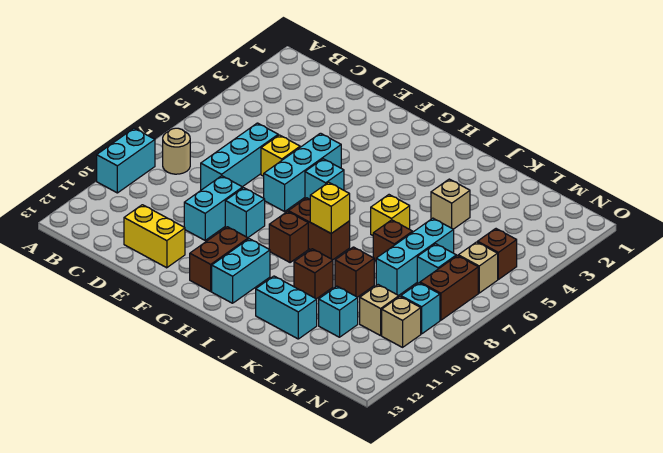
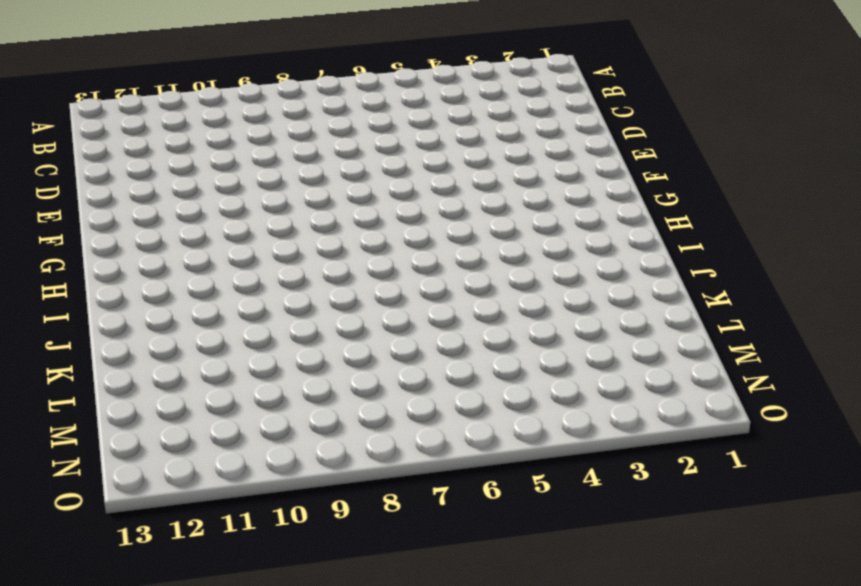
none -> cyan brick A9:A10 level 1
none -> tan round brick B8 level 1
none -> cyan brick D6:D8 level 1

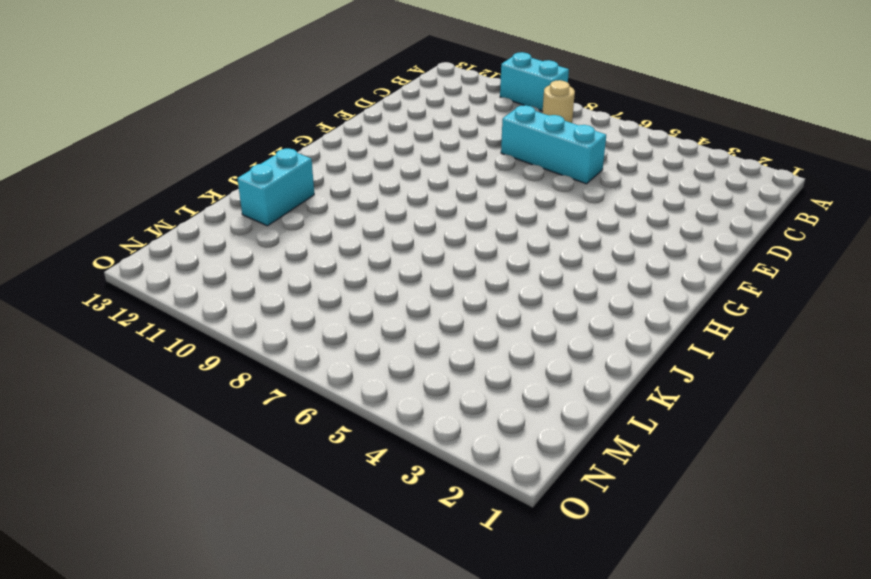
none -> yellow brick D12:E12 level 1
none -> yellow brick E6 level 1
none -> cyan brick E9:E10 level 1

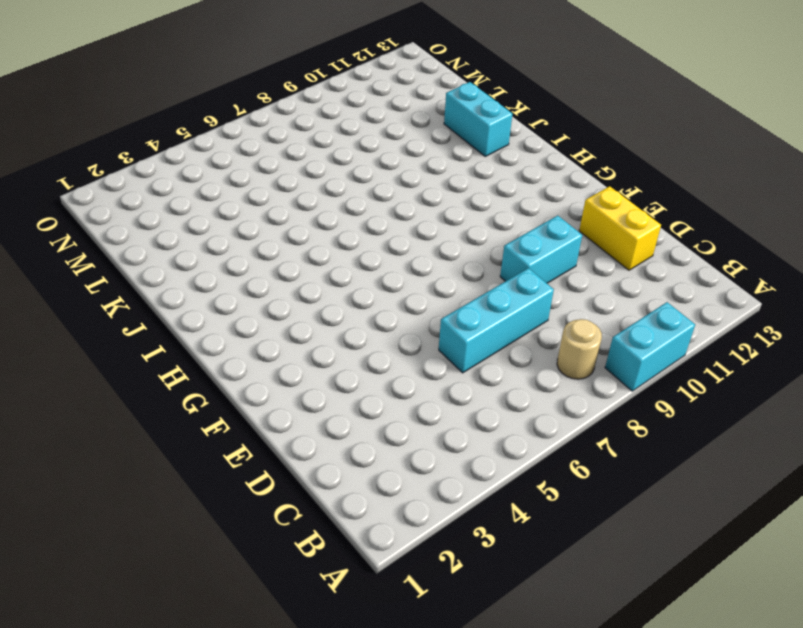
none -> yellow brick E6 level 1
none -> cyan brick F5:F7 level 1
none -> cyan brick F9 level 1

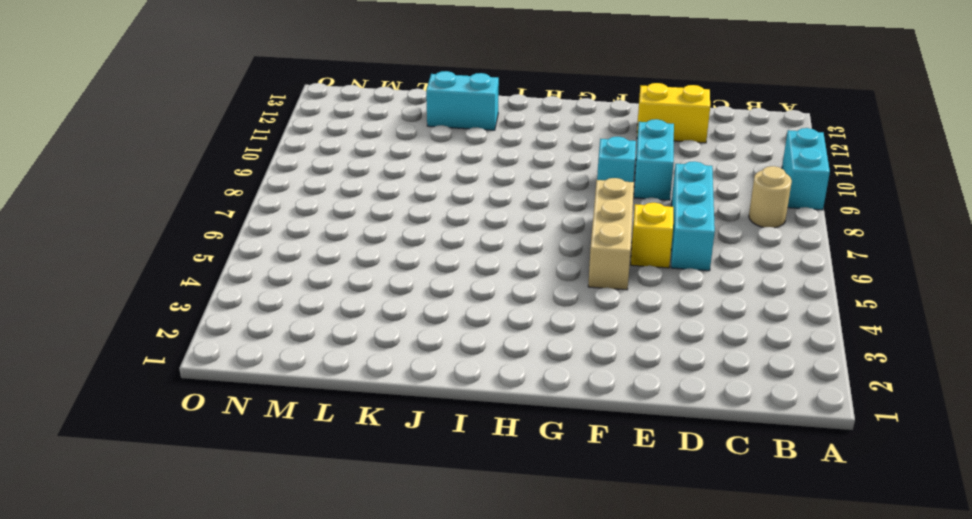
tan brick F5:F7 level 1 -> cyan brick F5:F7 level 1
none -> cyan brick G6 level 1
none -> brown brick G11:G12 level 1
none -> brown brick H8:I8 level 1

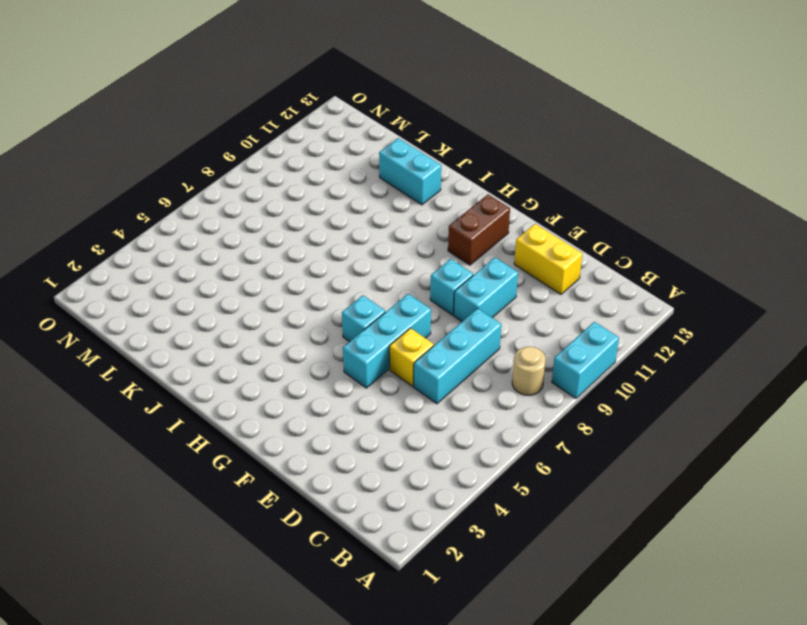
none -> brown brick H8:I8 level 1
none -> brown brick H9 level 1
none -> cyan brick H11:H12 level 1

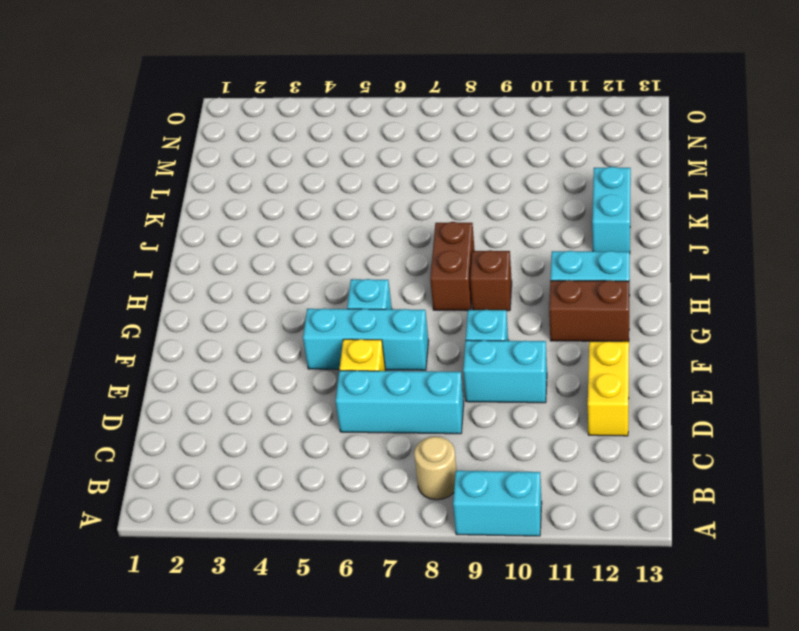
none -> yellow brick J6 level 1
none -> brown brick J10 level 1
none -> tan brick K4 level 1

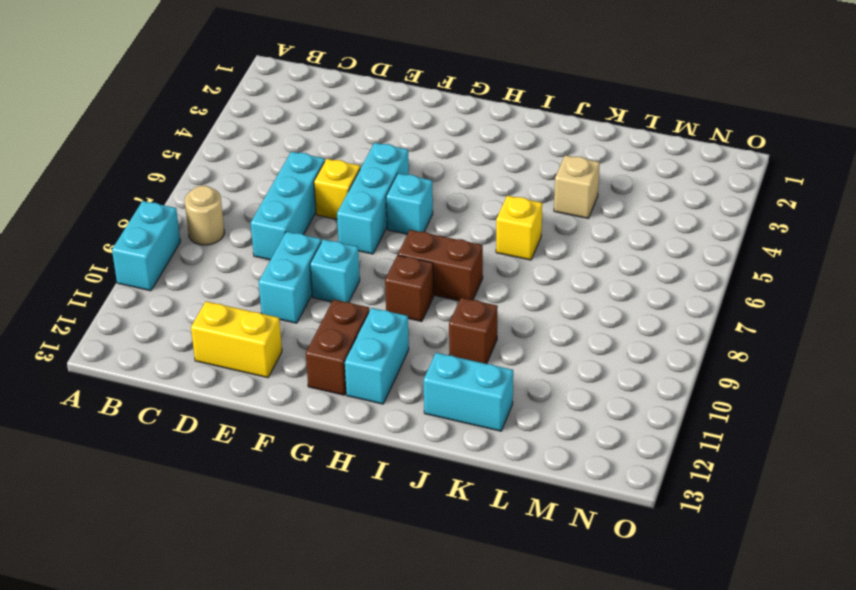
none -> brown brick K7 level 1
none -> brown brick K9 level 1
none -> cyan brick L6:L8 level 1

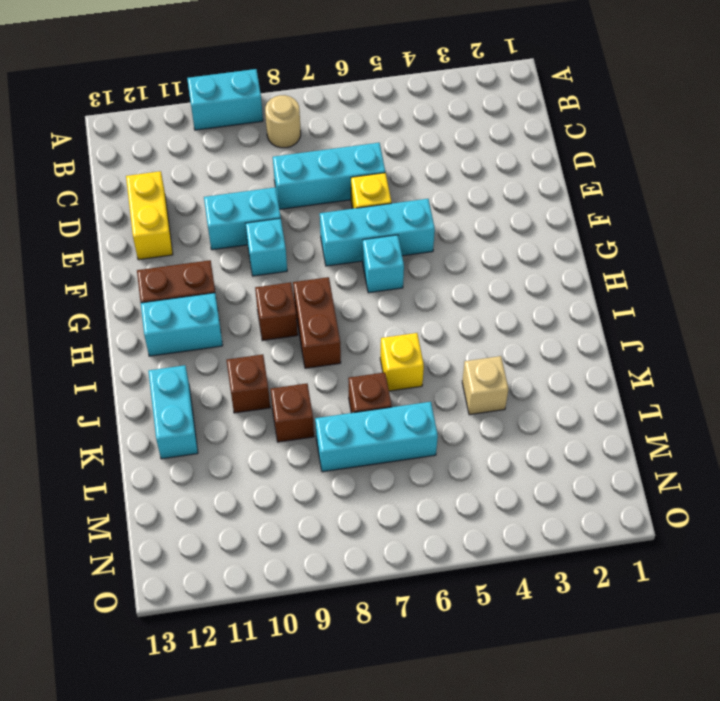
none -> cyan brick L11 level 1
none -> cyan brick M7 level 1
none -> tan brick M10 level 1

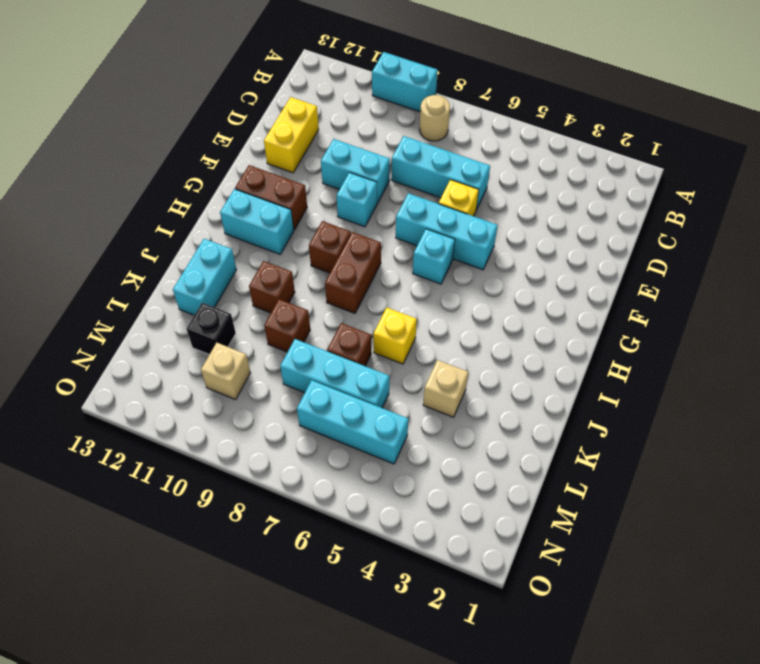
black brick L11 level 1 -> cyan brick L11 level 1
cyan brick M5:M7 level 1 -> cyan brick M7 level 1
none -> brown brick N5 level 1
none -> tan brick N6 level 1
none -> brown brick N7:N8 level 1

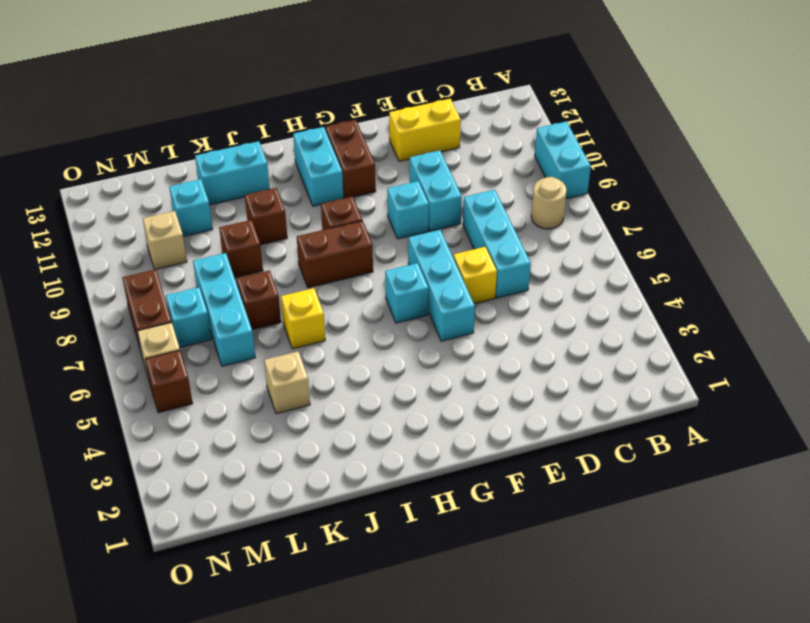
none -> cyan brick N9 level 1
none -> tan brick N10 level 1
none -> yellow brick I8 level 2

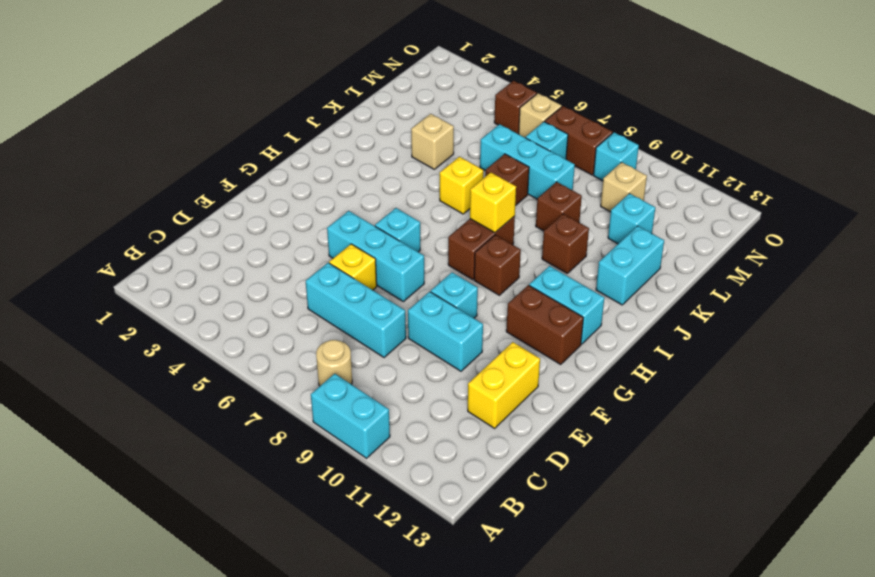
none -> tan brick N10 level 1

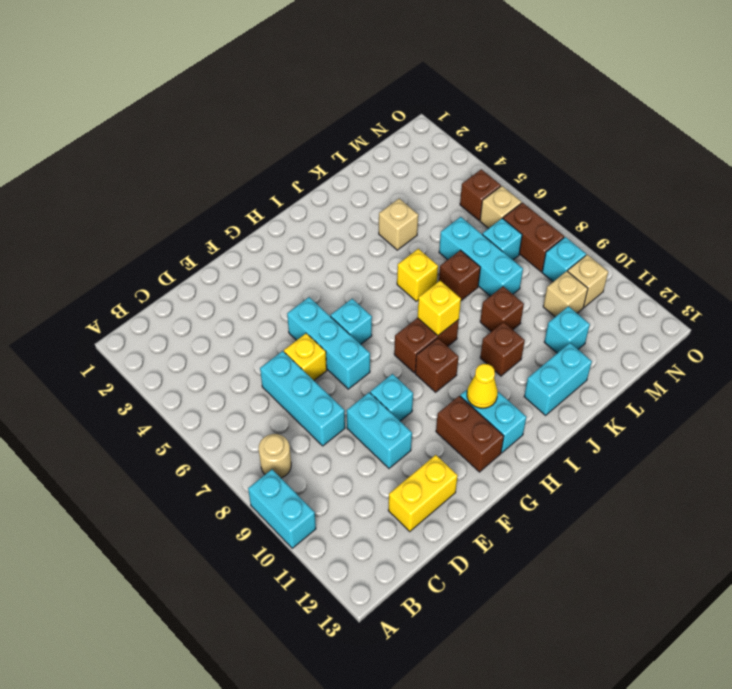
yellow cone H11 level 2 -> none

